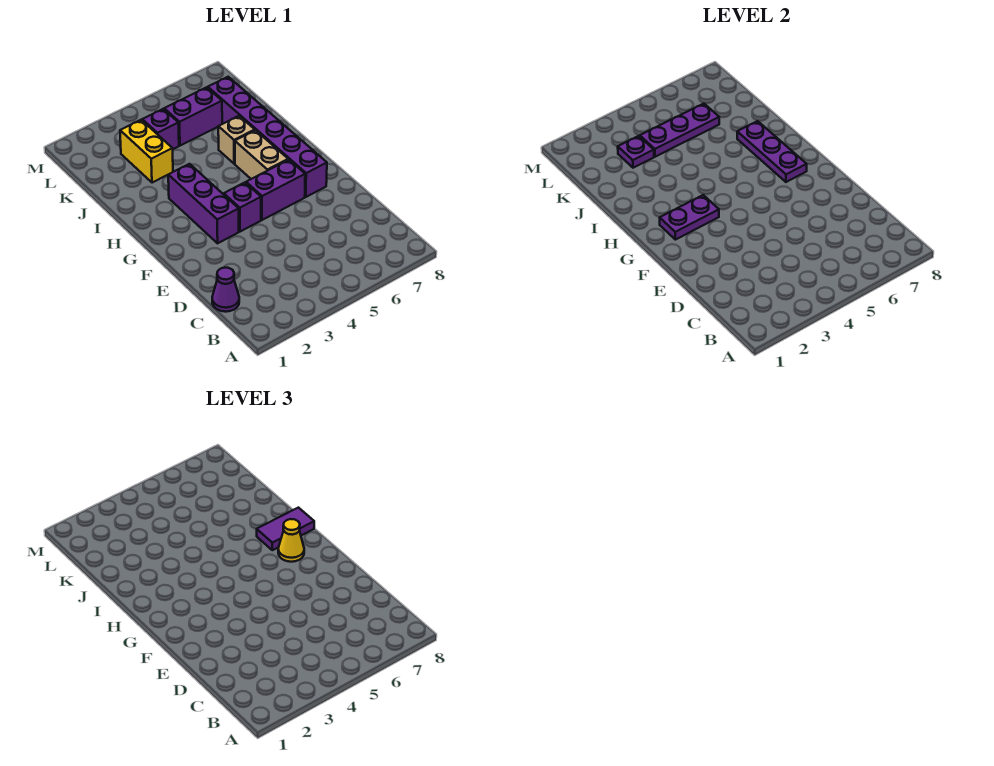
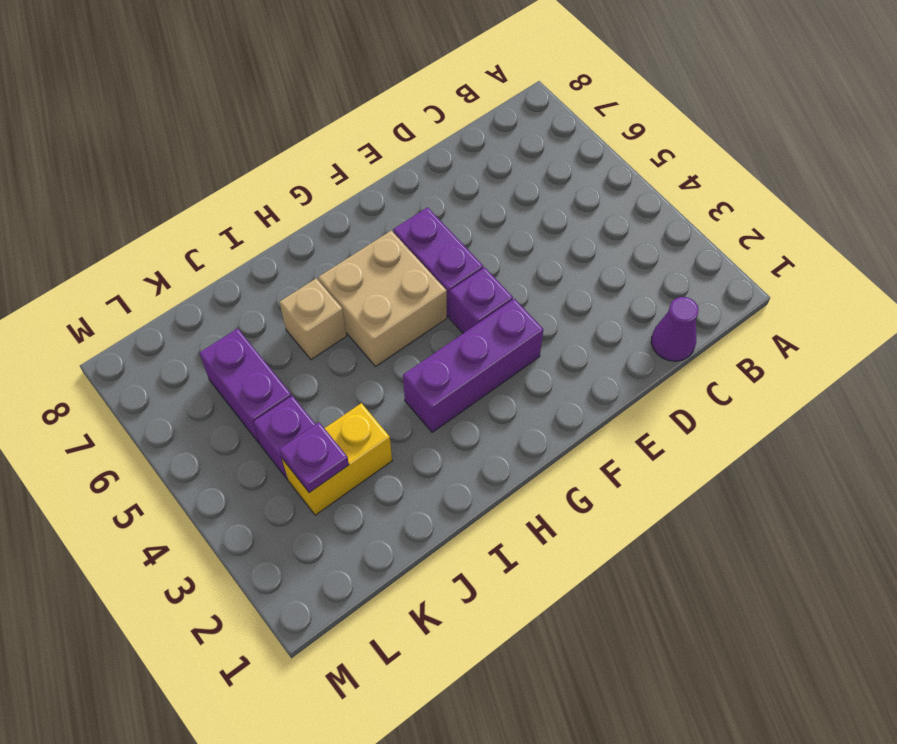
tan brick G5:H6 level 1 -> tan brick G6:H6 level 1
none -> purple brick F7:K7 level 1
none -> purple plate G2:G3 level 2
none -> purple plate G7:I7 level 2

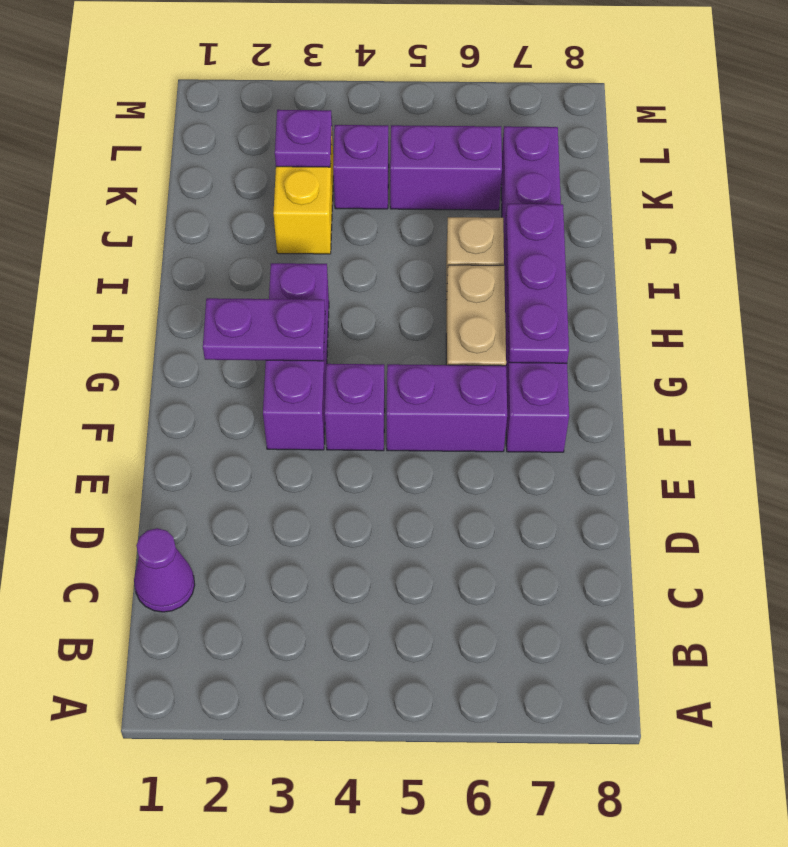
none -> purple plate K4:K6 level 2
none -> yellow cone G7 level 3
none -> purple tile H7:H8 level 3

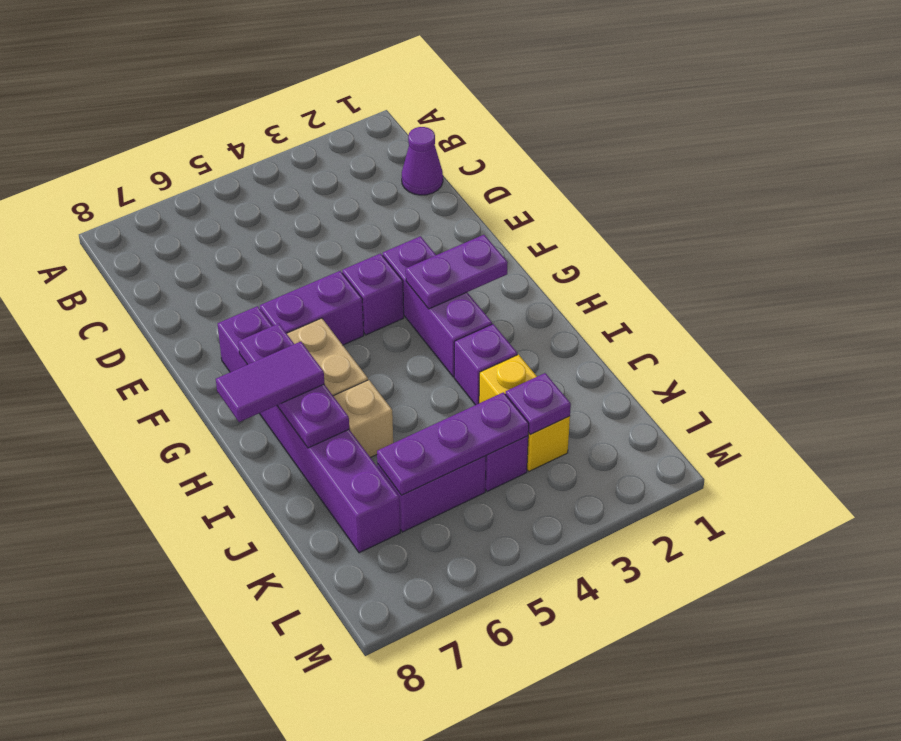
purple brick I3 level 1 -> none
none -> yellow cone G7 level 3

